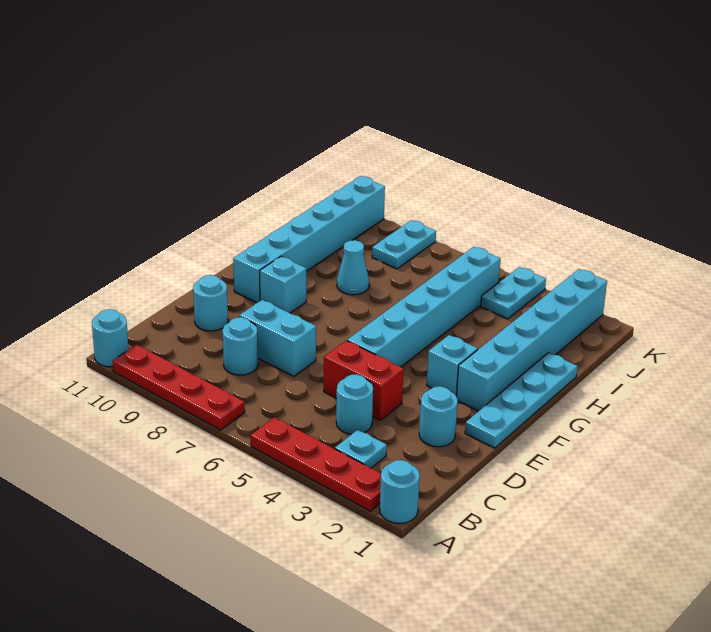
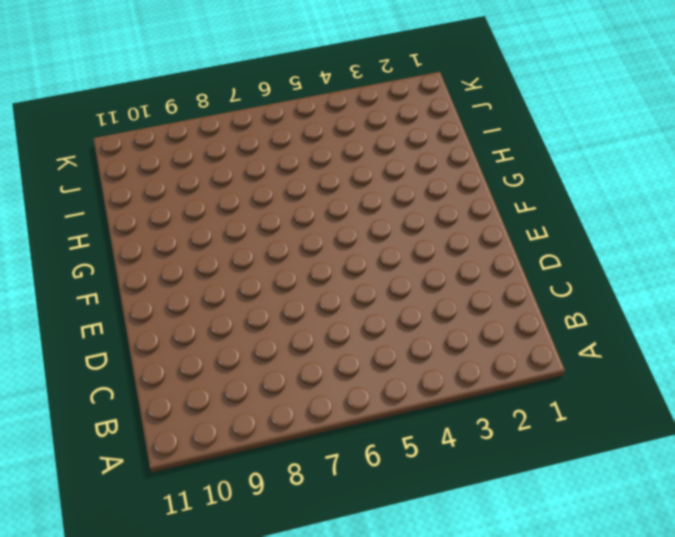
none -> cyan round brick A1 level 1
none -> red plate A2:A5 level 1
none -> red plate A7:A10 level 1

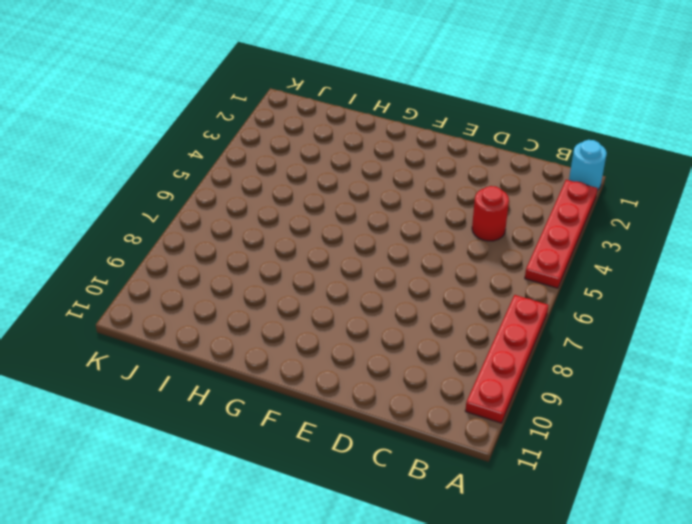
red round brick C4 level 1 -> cyan round brick C4 level 1
none -> cyan round brick A11 level 1
none -> cyan plate B3 level 1
none -> cyan round brick C8 level 1

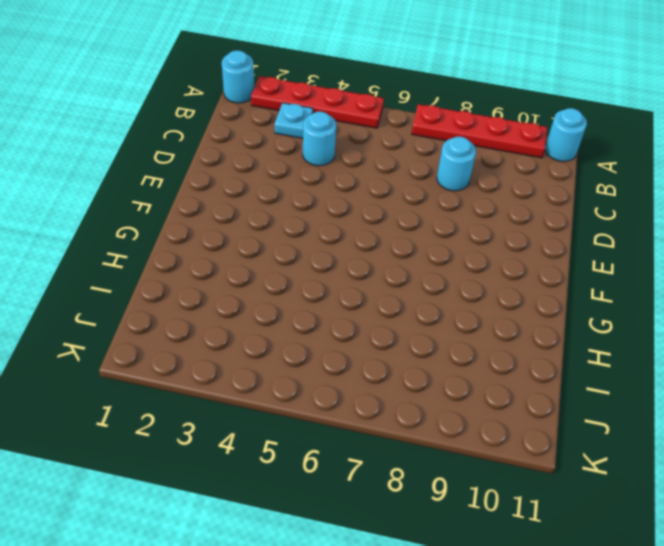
none -> cyan round brick D2 level 1
none -> red brick D4:D5 level 1
none -> cyan brick D7:D8 level 1

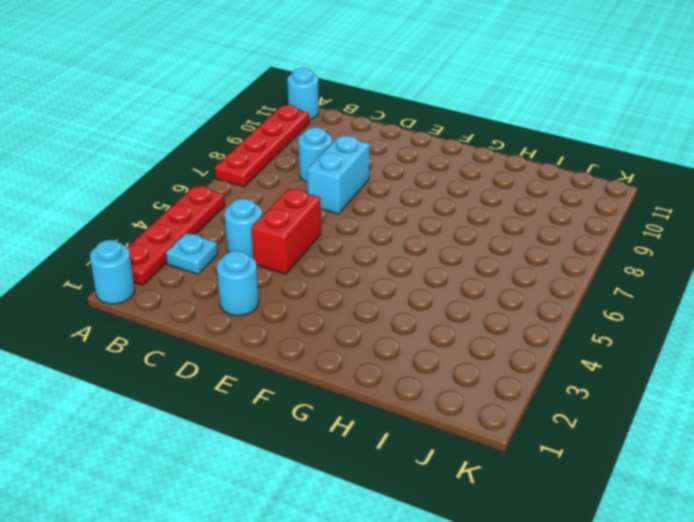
none -> cyan round brick D10 level 1
none -> cyan plate E1:H1 level 1
none -> cyan brick E5:J5 level 1

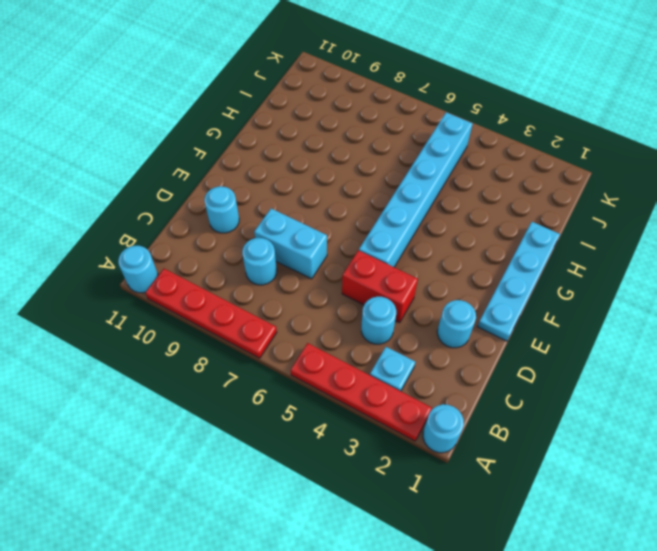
none -> cyan brick F2:K2 level 1
none -> cyan brick F3 level 1
none -> cyan brick F9 level 1

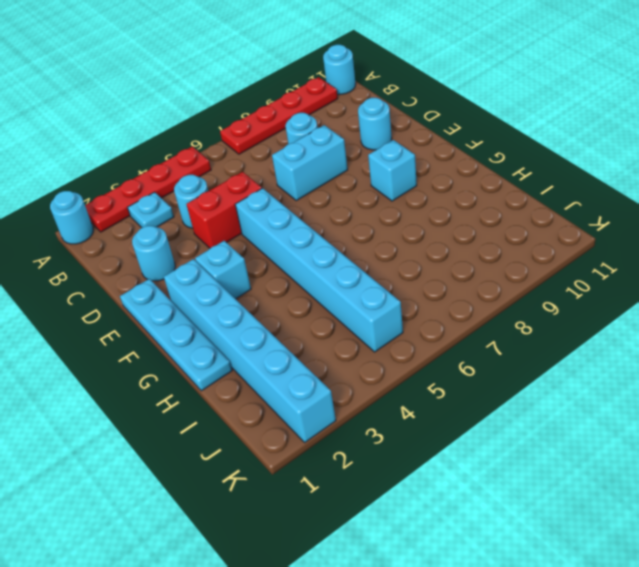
none -> cyan brick F10:K10 level 1
none -> cyan cone H8 level 1
none -> cyan plate J4:K4 level 1

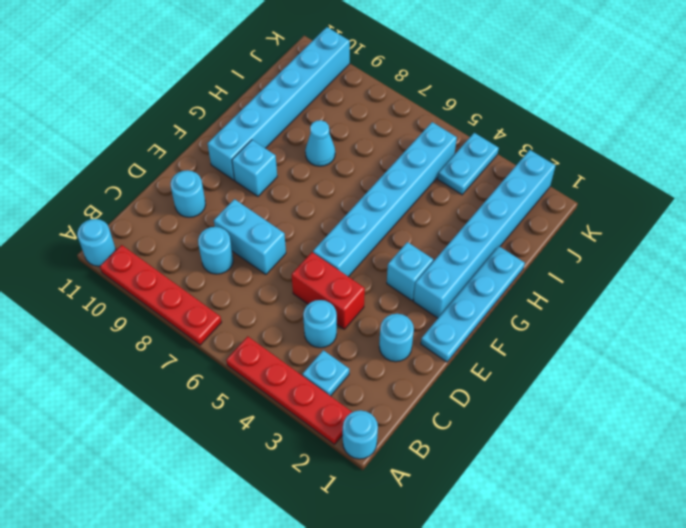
none -> cyan plate J8:K8 level 1

